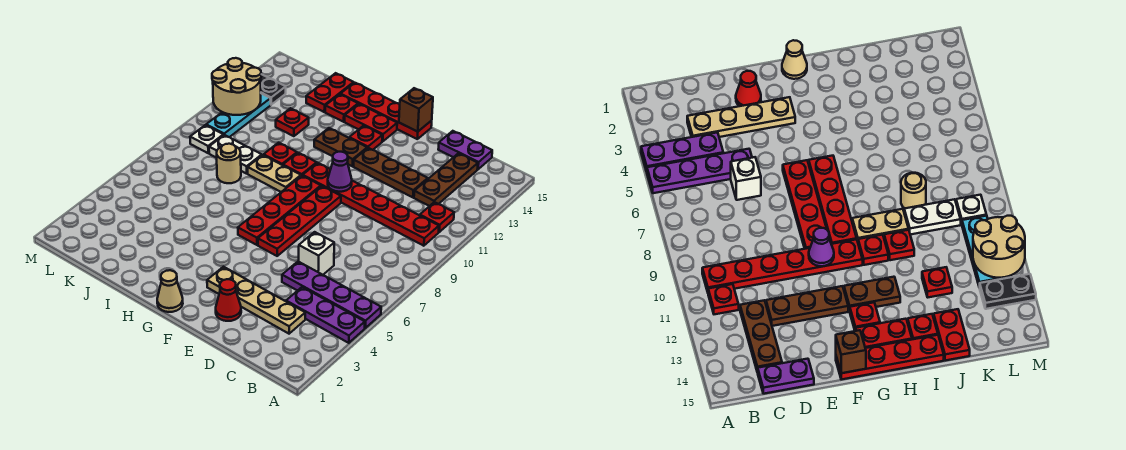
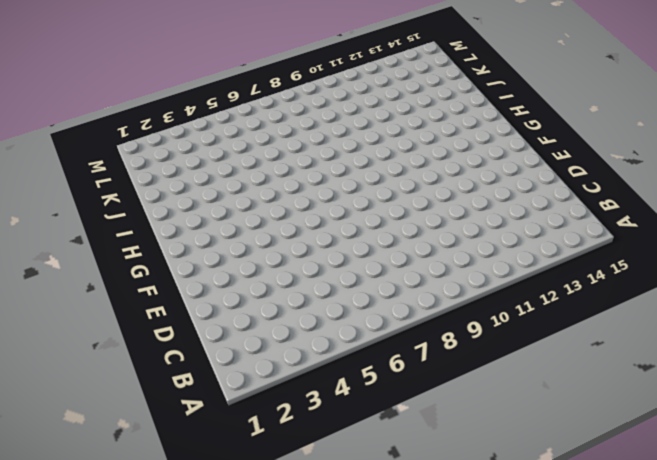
none -> purple plate A4:C4 level 1
none -> purple plate A5:D5 level 1
none -> red plate B10:G10 level 1
none -> red plate B11 level 1

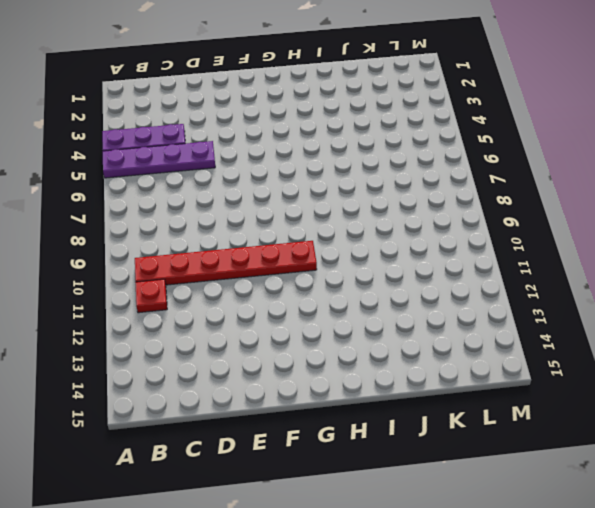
none -> tan plate C3:F3 level 1
none -> brown plate C12:C14 level 1
none -> purple plate C15:D15 level 1
none -> white brick D6 level 1

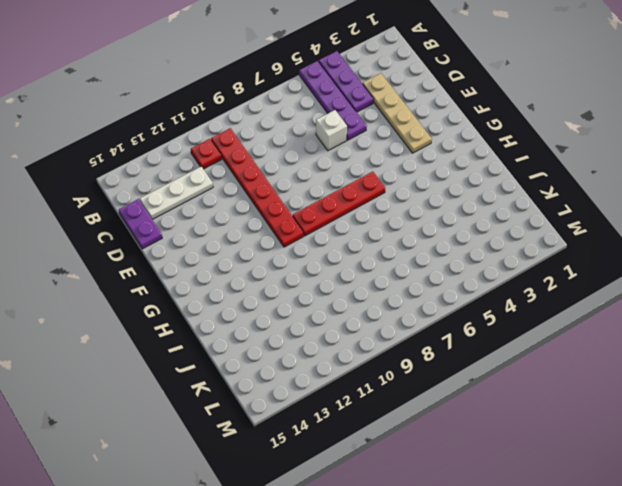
white plate C12:C14 level 1 -> brown plate C12:C14 level 1
none -> brown plate D12:F12 level 1
none -> red cone E2 level 1
none -> red plate F6:F9 level 1
none -> red plate F15:I15 level 1

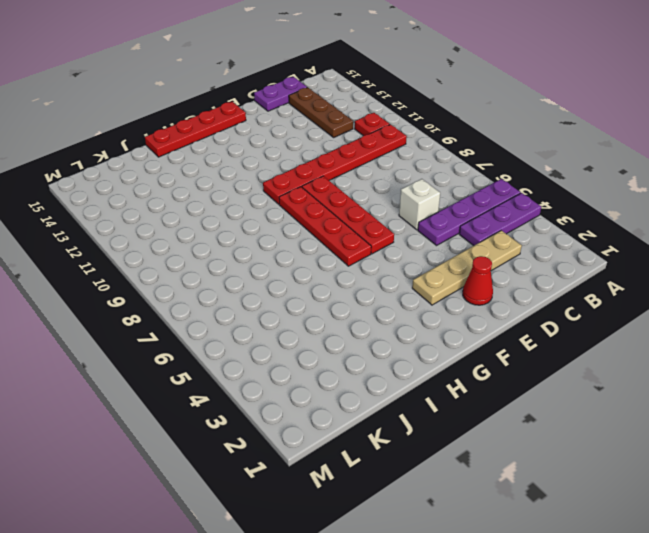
none -> brown plate D12:F12 level 1
none -> tan cone G1 level 1
none -> brown plate G12:H12 level 1
none -> red plate G13 level 1

